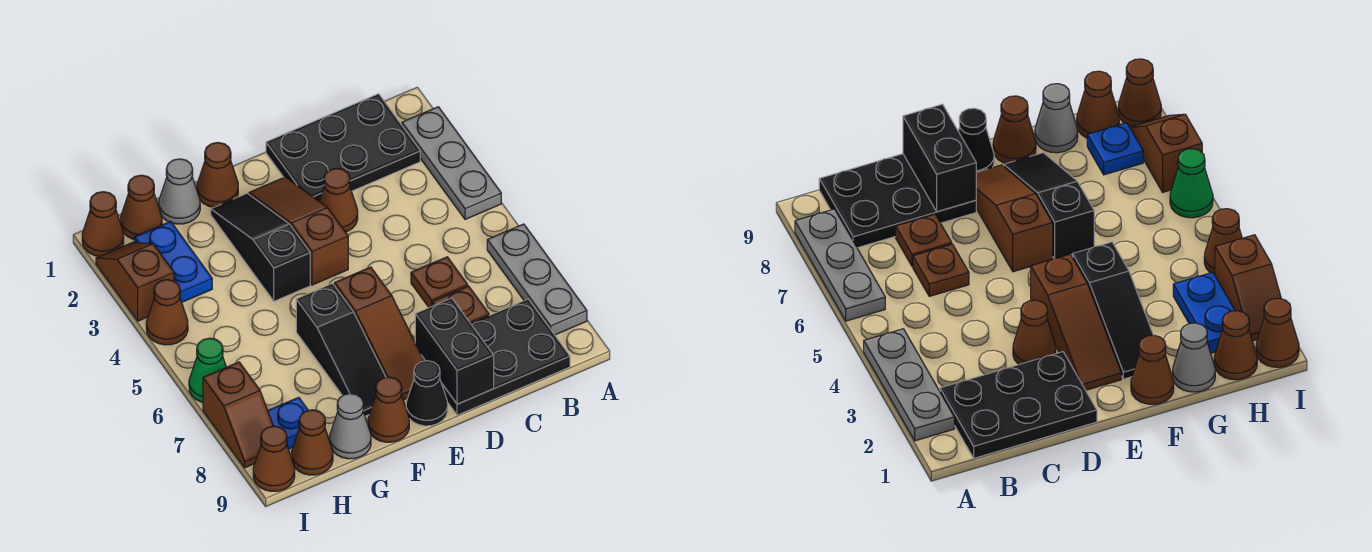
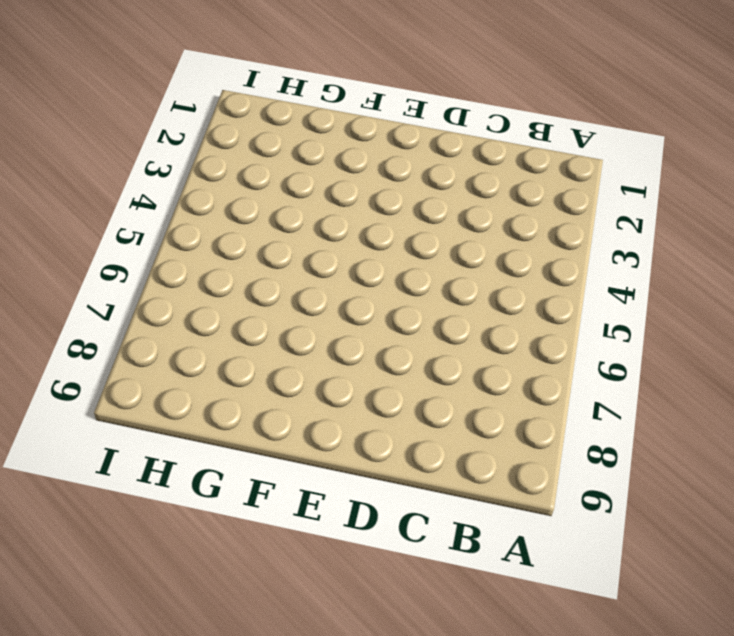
none -> grey plate A2:A4 level 1
none -> grey plate A6:A8 level 1
none -> black plate B1:D2 level 1

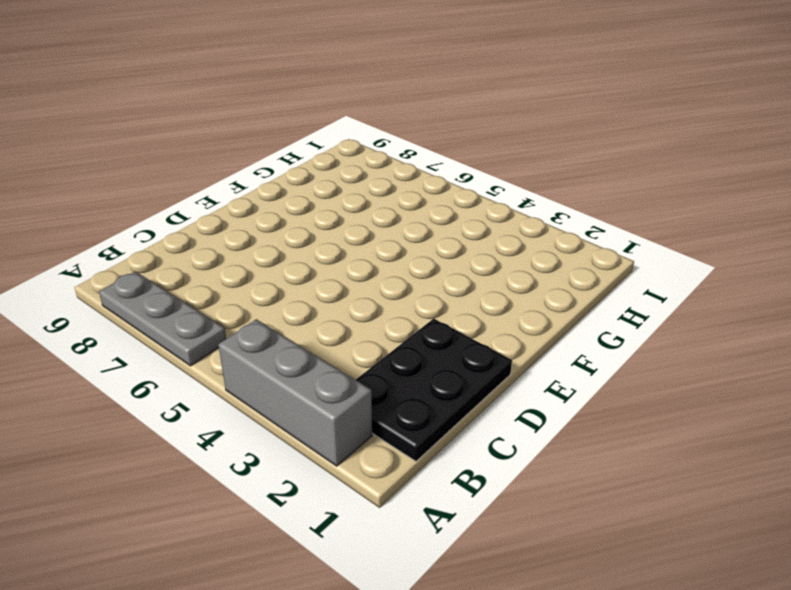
grey brick A2:A4 level 1 -> grey plate A2:A4 level 1
none -> black plate B8:D9 level 1
none -> brown plate C6 level 1
none -> brown plate C7 level 1

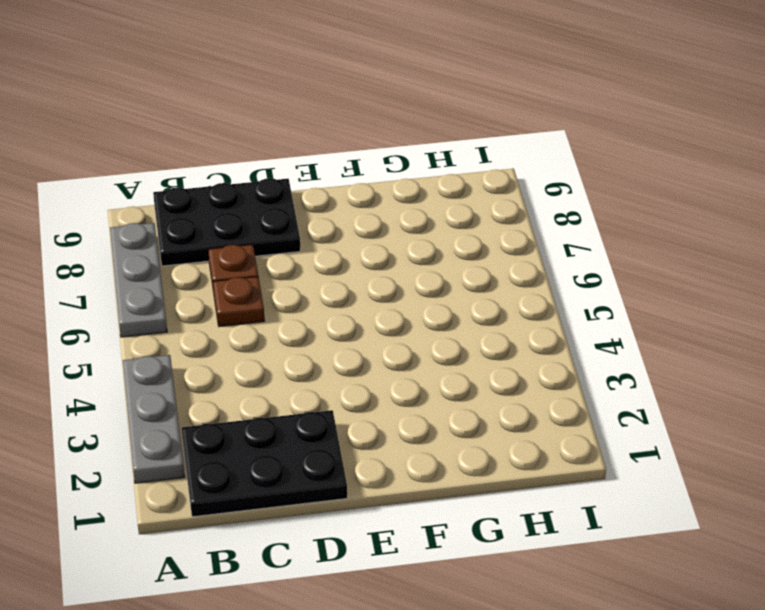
none -> brown cone D3 level 1
none -> brown slope E2:E4 level 1 top 4
none -> brown slope E6:E8 level 1 top 6

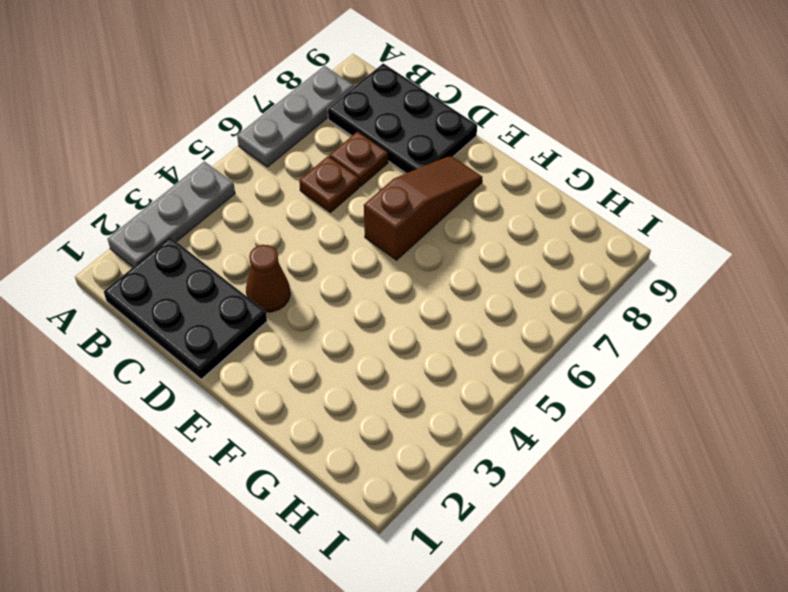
none -> brown slope E2:E4 level 1 top 4
none -> black cone E9 level 1
none -> brown cone F1 level 1

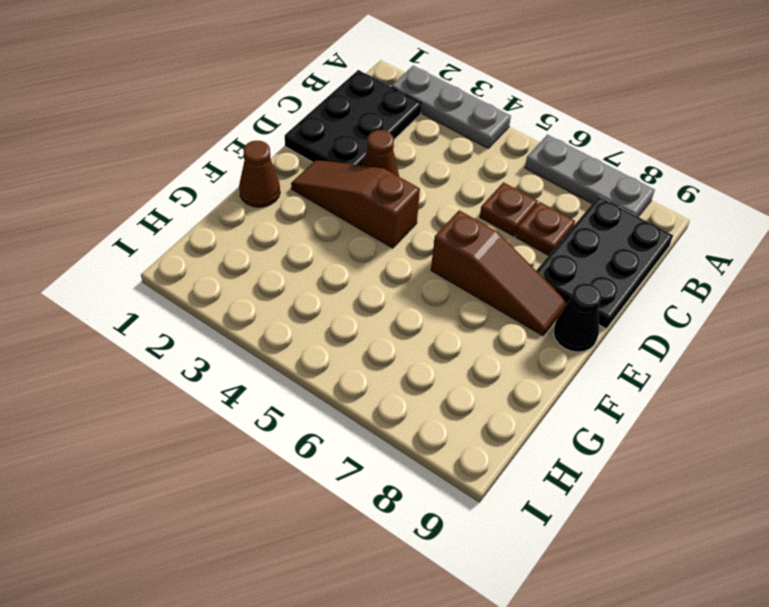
none -> black slope F2:F4 level 1 top 4
none -> black slope F6:F8 level 1 top 6
none -> brown cone F9 level 1

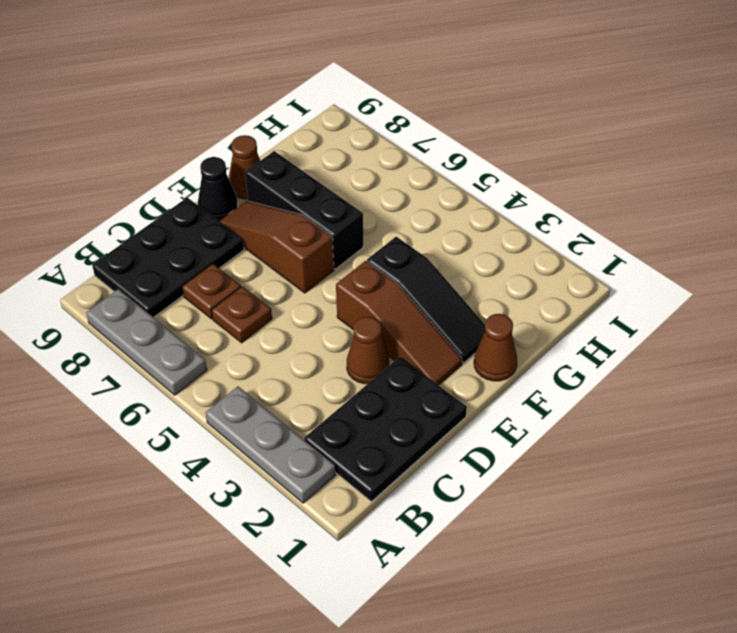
black brick F6:F8 level 1 -> black slope F6:F8 level 1 top 6
none -> grey cone G1 level 1
none -> grey cone G9 level 1
none -> brown cone H1 level 1

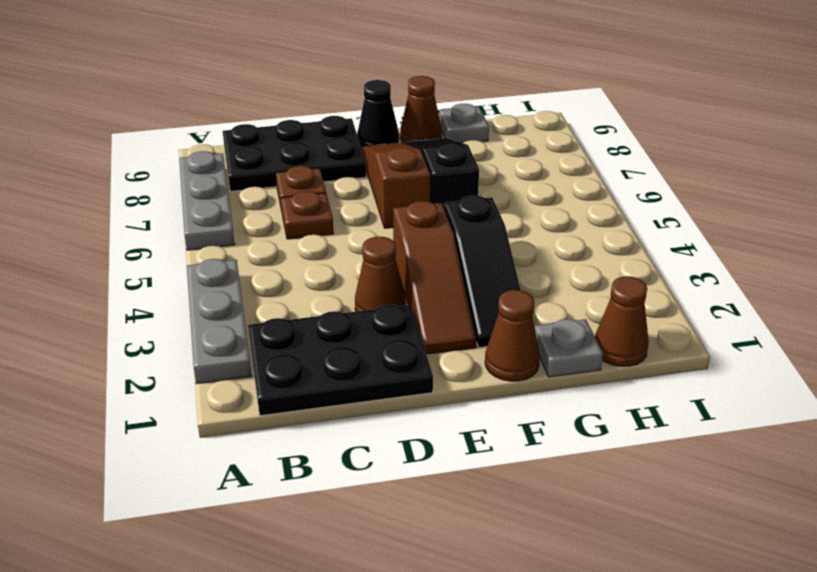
grey plate G1 level 1 -> grey cone G1 level 1
grey plate G9 level 1 -> grey cone G9 level 1
none -> blue plate H2:H3 level 1
none -> blue plate H8 level 1
none -> brown cone H9 level 1

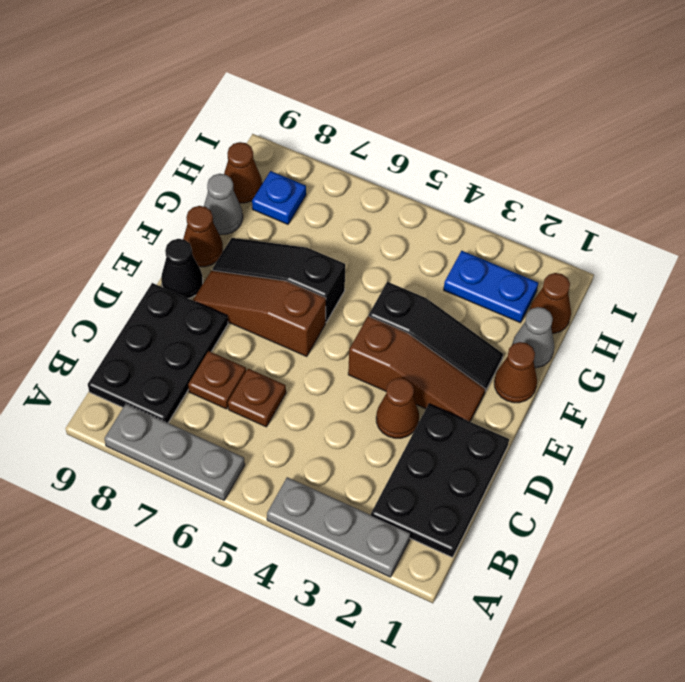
none -> brown cone I1 level 1
none -> brown slope I2:I3 level 1 top 3
none -> brown cone I4 level 1

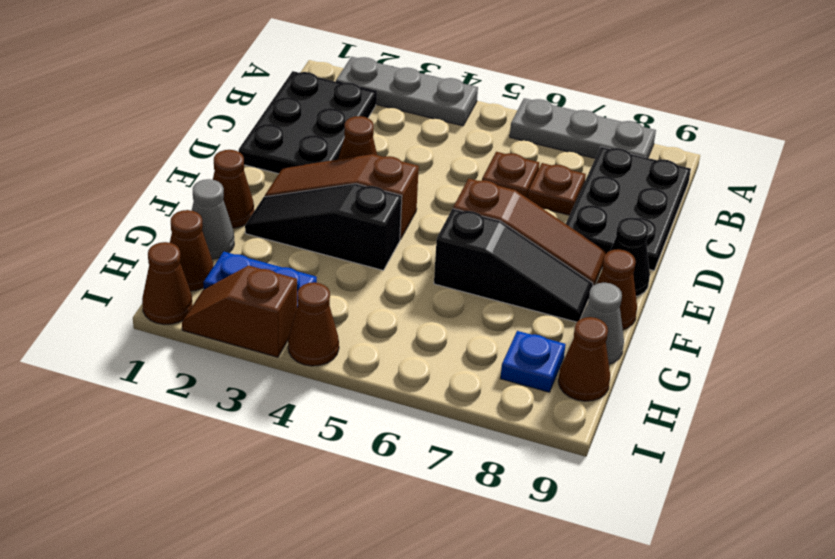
none -> green cone I6 level 1
none -> brown slope I7:I8 level 1 top 7
none -> brown cone I9 level 1

